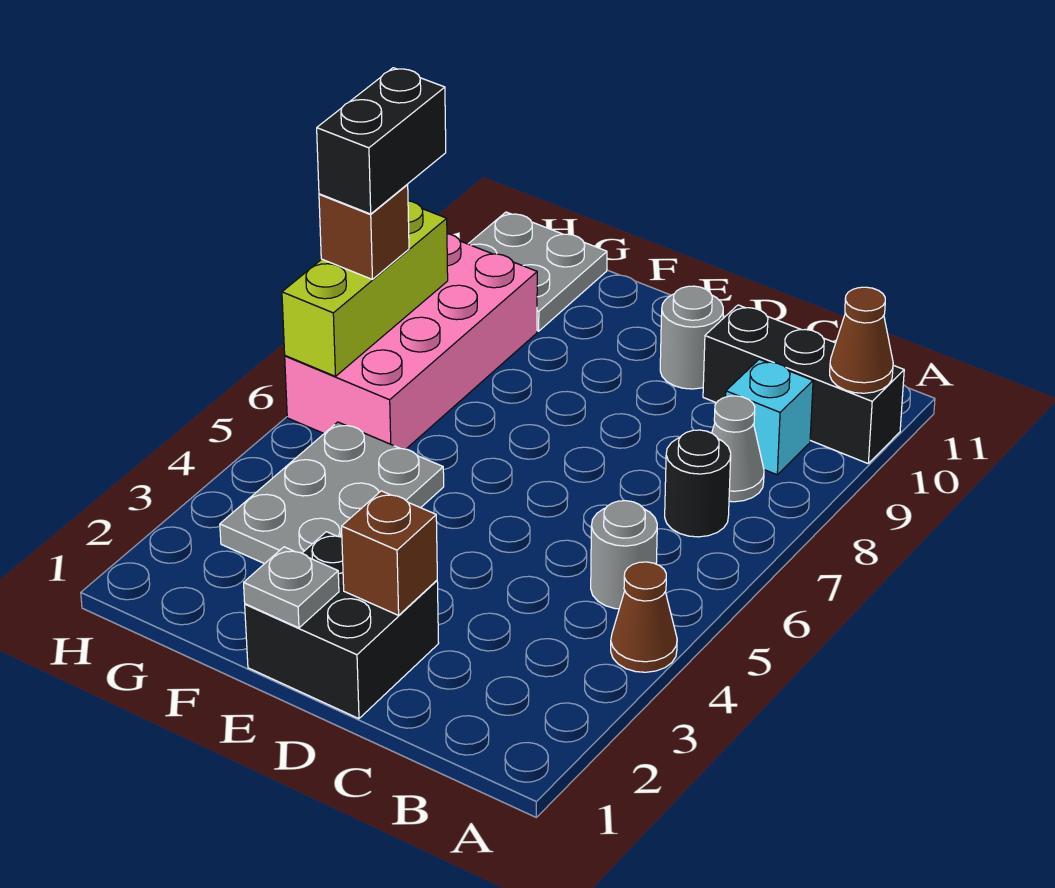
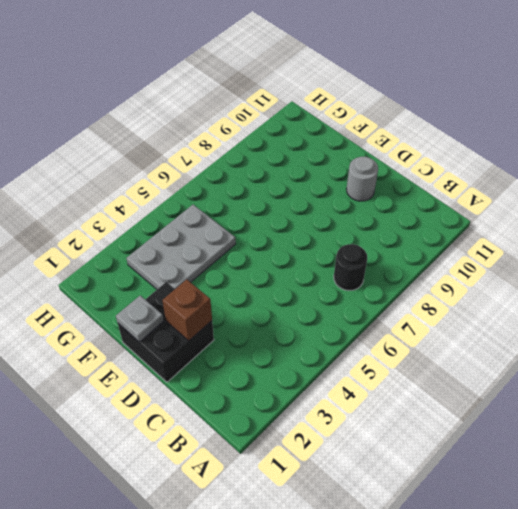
none -> brown cone A4 level 1
none -> black brick A10:C10 level 1
none -> grey round brick B5 level 1

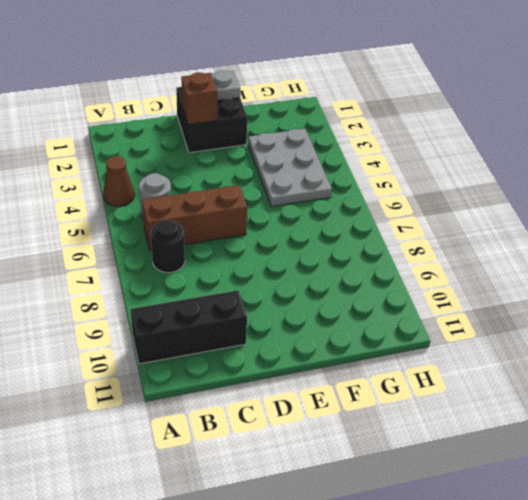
brown brick B6:D6 level 1 -> none
none -> grey cone B8 level 1
none -> cyan brick B9 level 1
none -> grey round brick D10 level 1

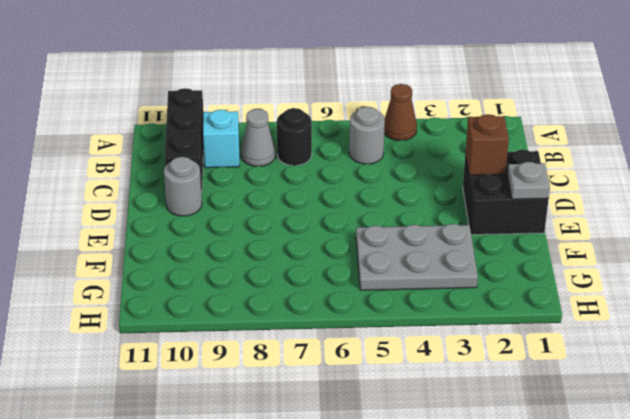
none -> pink brick G6:H9 level 1
none -> grey plate G10:H11 level 1
none -> brown cone A10 level 2

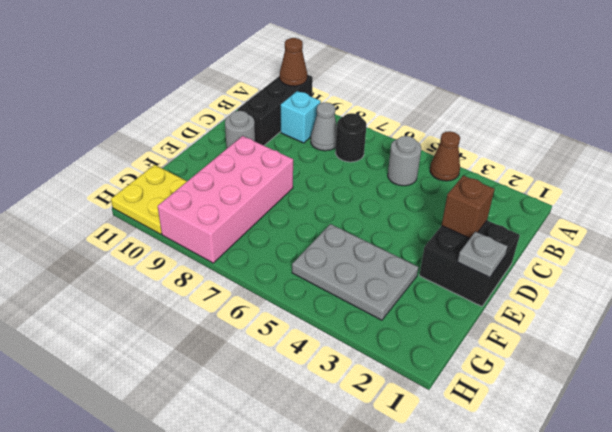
pink brick E8:H9 level 1 -> pink brick G6:H9 level 1
yellow plate G10:H11 level 1 -> grey plate G10:H11 level 1
none -> lime brick H6:H8 level 2
none -> brown brick H7 level 3
none -> black brick H7:H8 level 4

